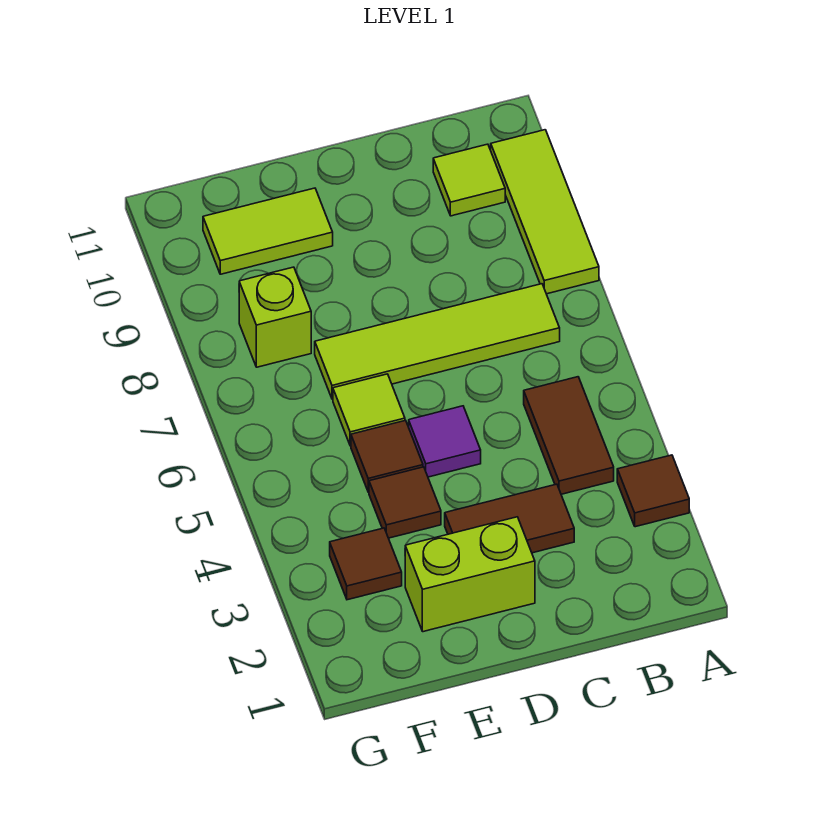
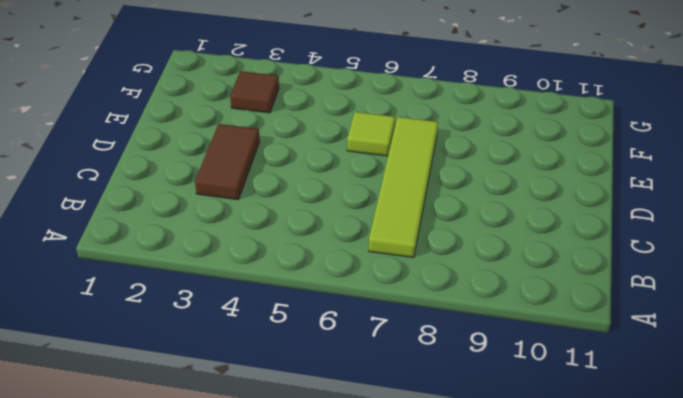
none -> brown tile A3 level 1
none -> lime tile A8:A10 level 1
none -> brown tile B4:B5 level 1

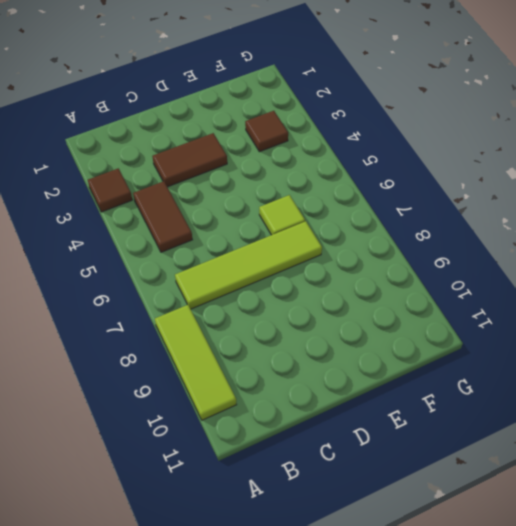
none -> lime tile B10 level 1
none -> lime brick D2:E2 level 1
none -> purple tile D5 level 1

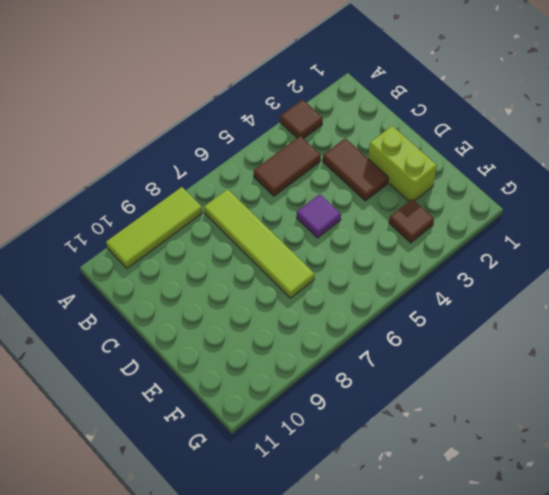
none -> lime tile B10 level 1
none -> brown tile E4 level 1
none -> brown tile E5 level 1

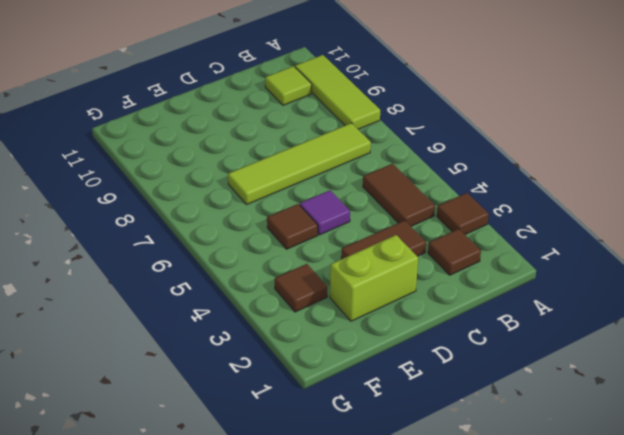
brown tile B2 level 1 -> brown tile E4 level 1
none -> lime tile E6 level 1
none -> lime tile E10:F10 level 1
none -> lime brick F8 level 1

